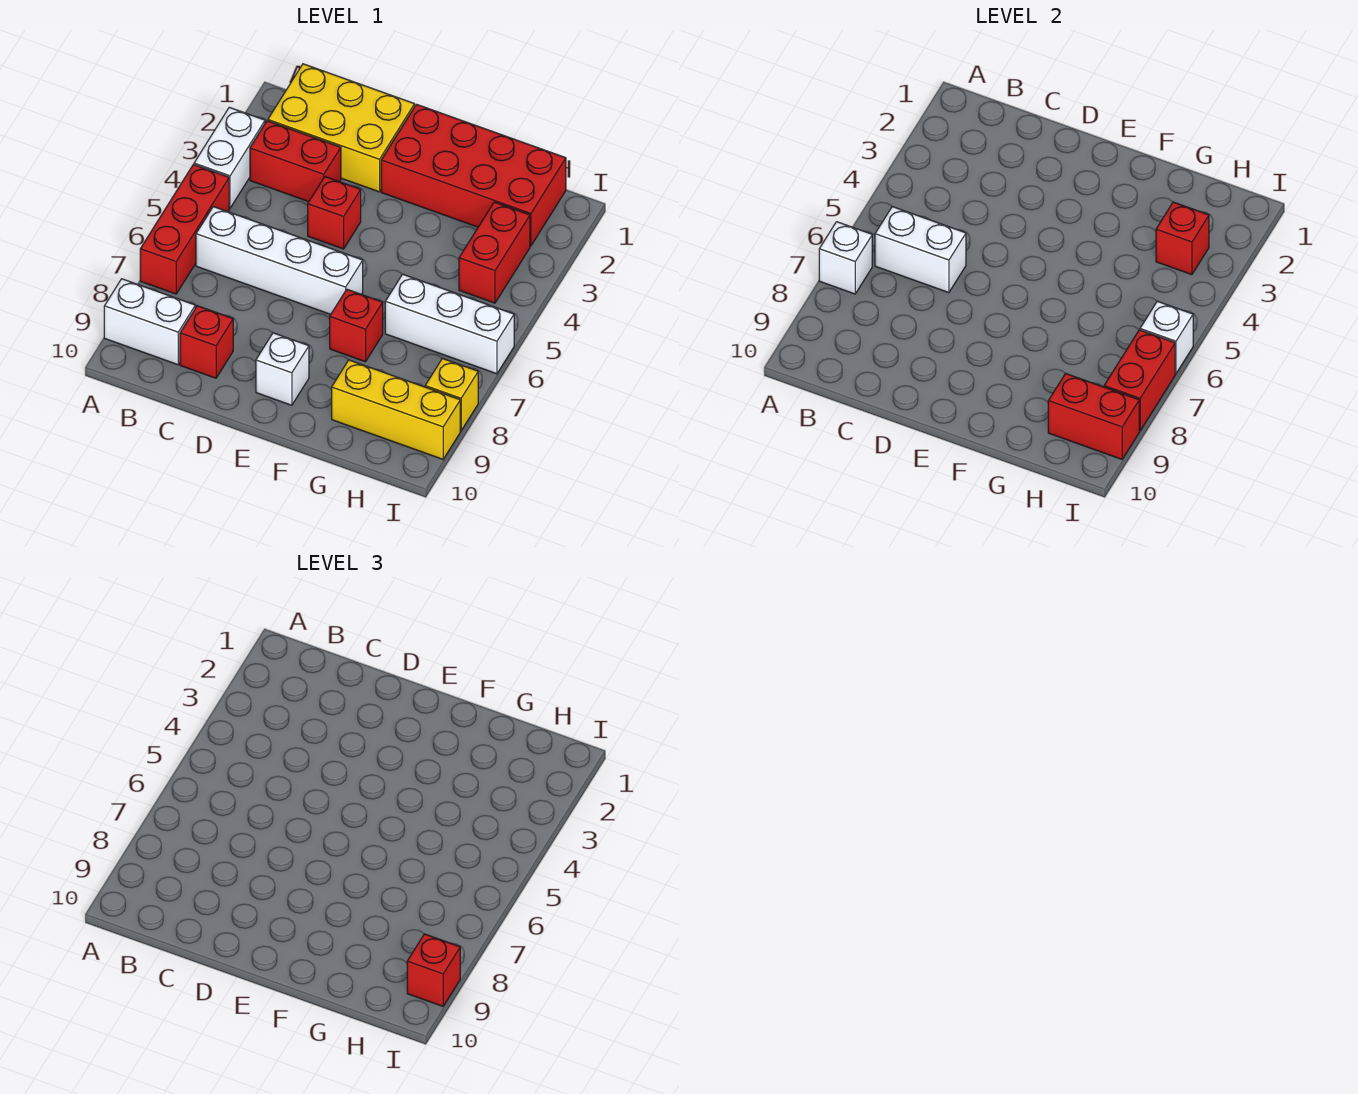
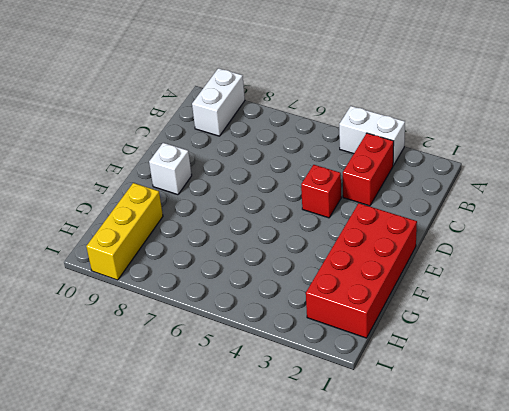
none -> red brick A5:A7 level 1
none -> yellow brick B1:D2 level 1
none -> white brick B6:E6 level 1

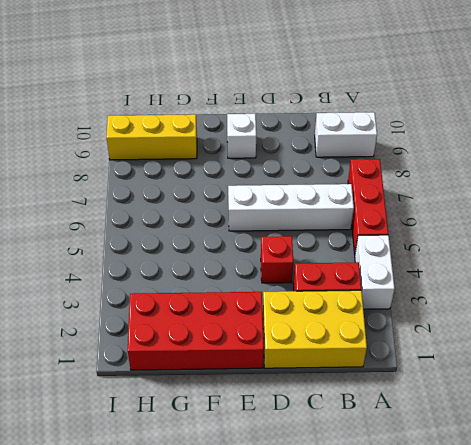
none -> red brick C9 level 1
none -> red brick F7 level 1
none -> white brick G6:I6 level 1

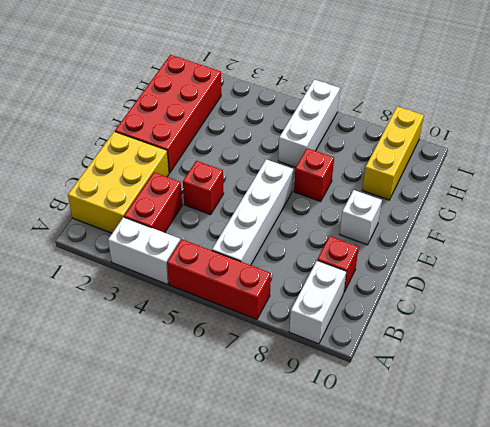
none -> red brick H3:H4 level 1
none -> yellow brick I8 level 1
none -> white brick A7 level 2

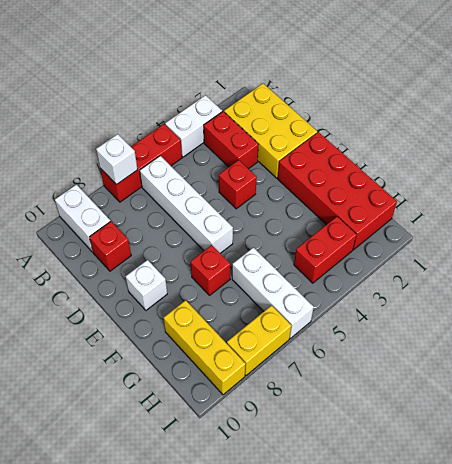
yellow brick I7:I8 level 1 -> yellow brick I8 level 1
none -> white brick B6:C6 level 2
none -> red brick H3 level 2
none -> red brick H9:I9 level 2

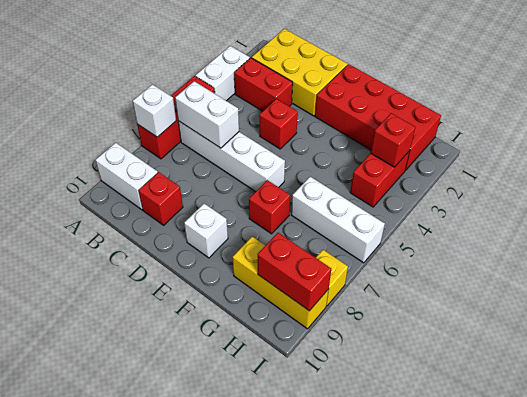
none -> white brick I6 level 2
none -> red brick I7:I8 level 2
none -> red brick I9 level 3

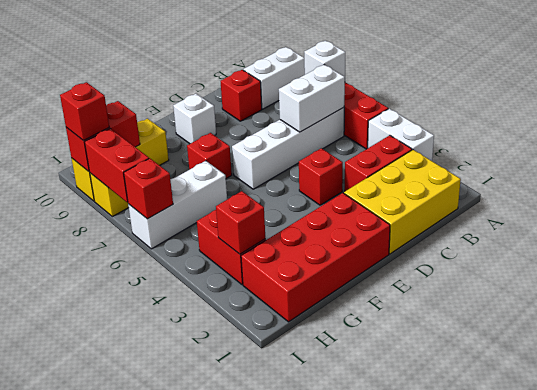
red brick I6 level 2 -> white brick I6 level 2

